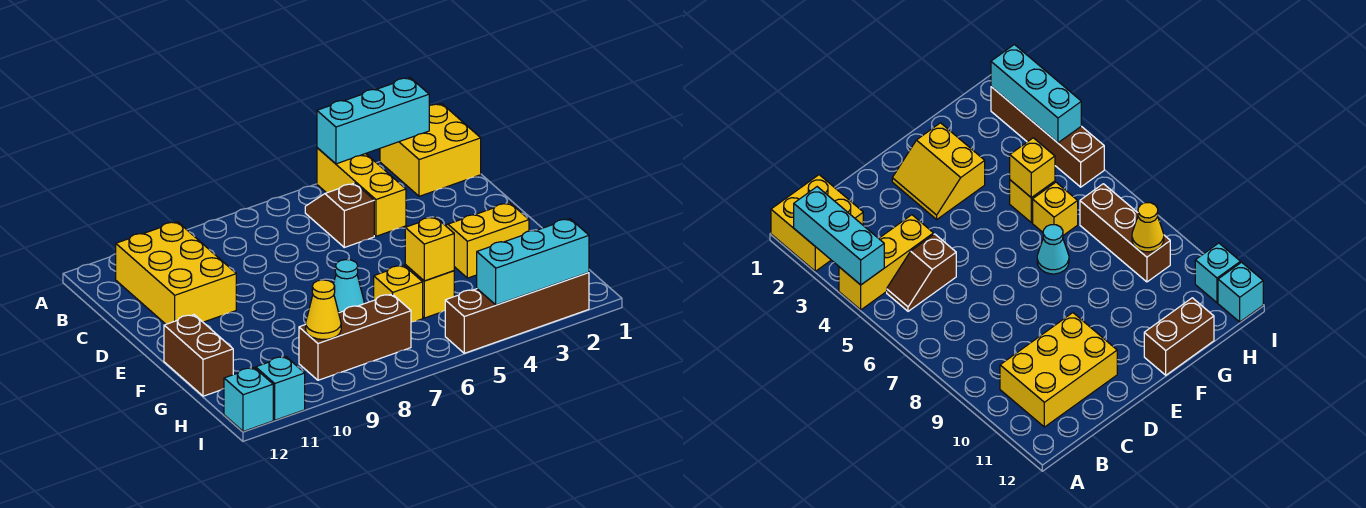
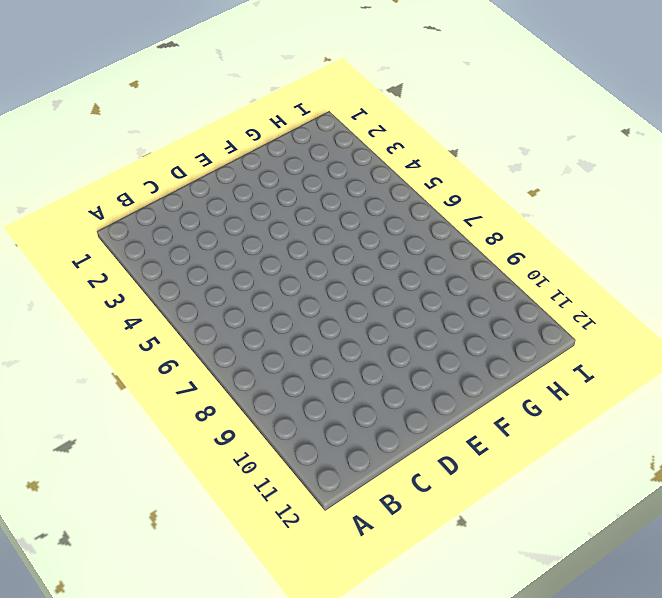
none -> yellow brick A1:B2 level 1
none -> yellow brick A4:C4 level 1
none -> brown slope B5:C5 level 1 top C

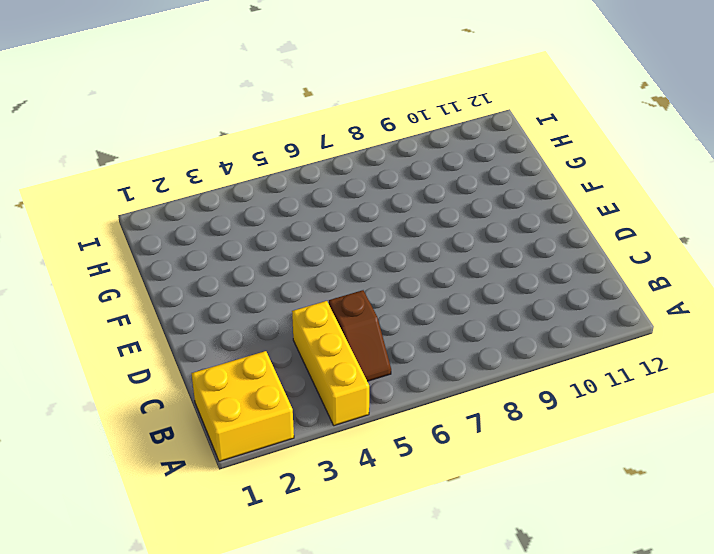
none -> yellow brick B10:D11 level 1
none -> yellow slope E2:F3 level 1 top F
none -> cyan cone F7 level 1

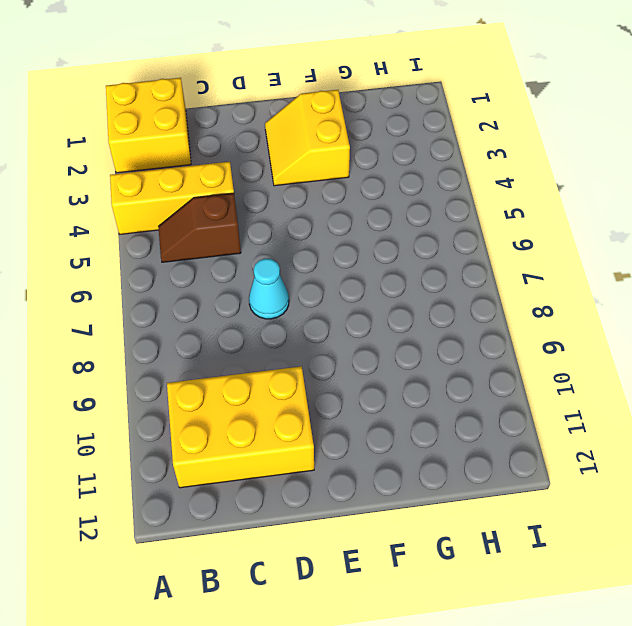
cyan cone D7 level 1 -> cyan cone F7 level 1
none -> brown brick F12:G12 level 1
none -> yellow brick G5 level 1
none -> yellow brick G6 level 1

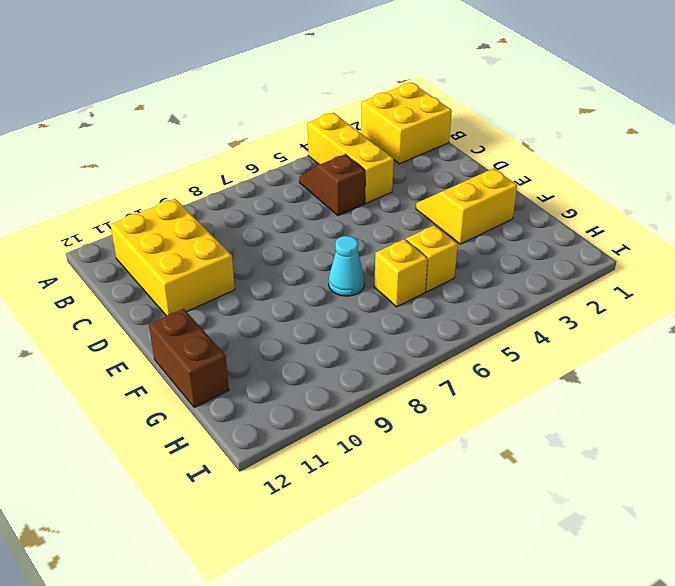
none -> brown brick H7:H9 level 1
none -> brown brick I2:I5 level 1
none -> cyan brick I11 level 1

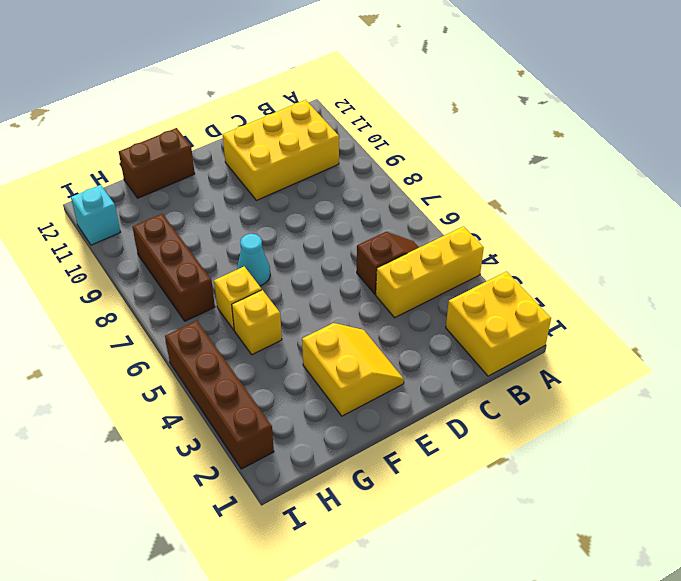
none -> cyan brick I12 level 1
none -> cyan brick A2:A4 level 2
none -> yellow brick G5 level 2

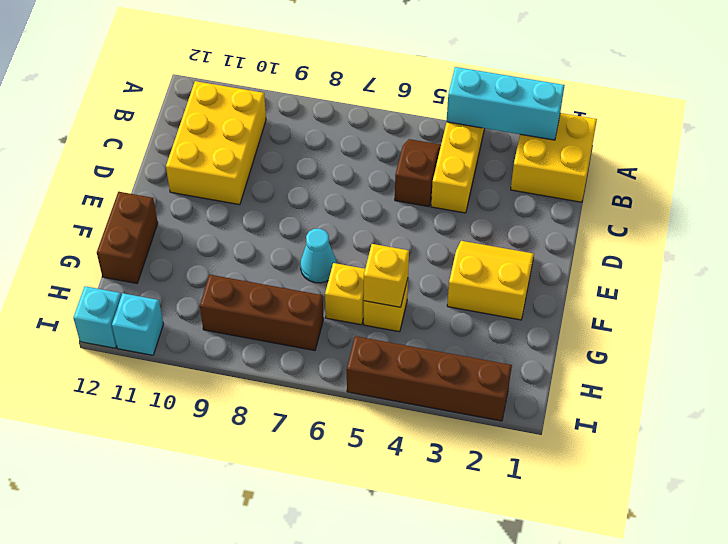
none -> yellow cone H9 level 2
none -> cyan brick I2:I4 level 2

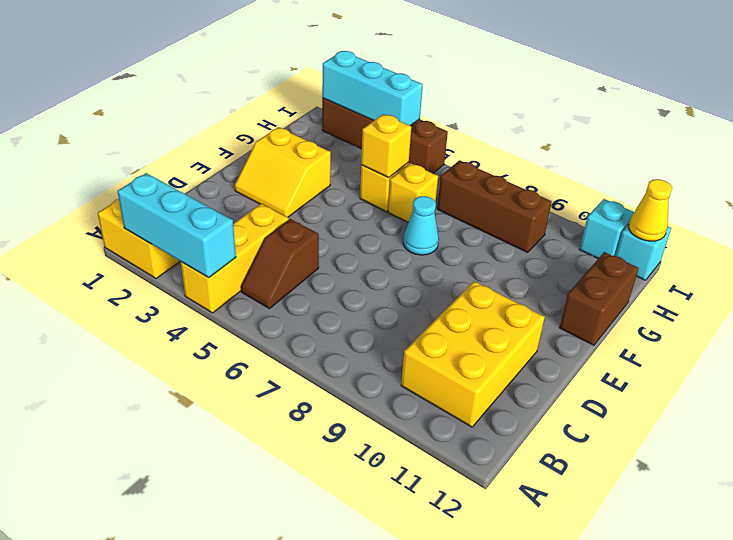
yellow cone I12 level 2 -> yellow cone H9 level 2

